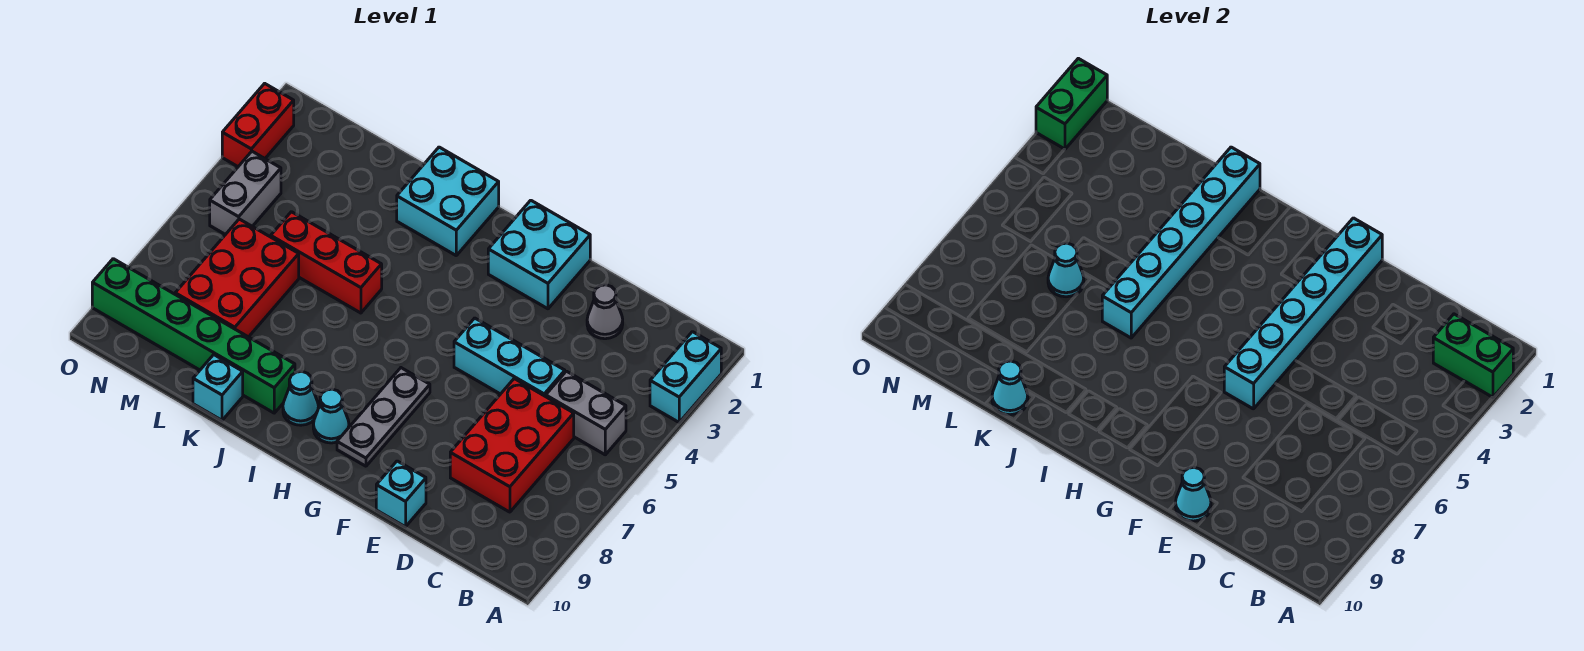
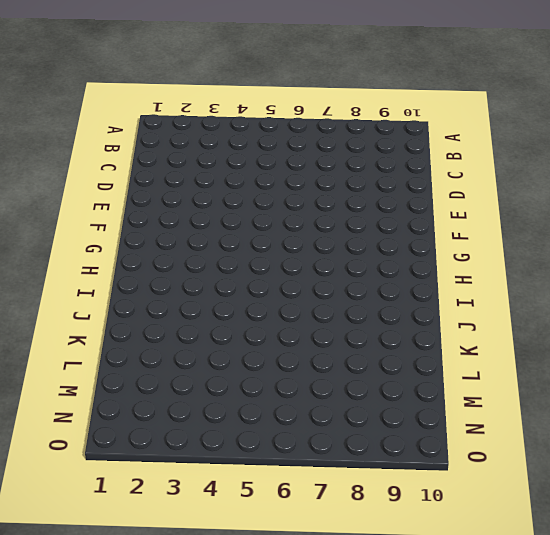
none -> cyan brick A2:A3 level 1
none -> grey brick B5:C5 level 1
none -> red brick C6:D8 level 1

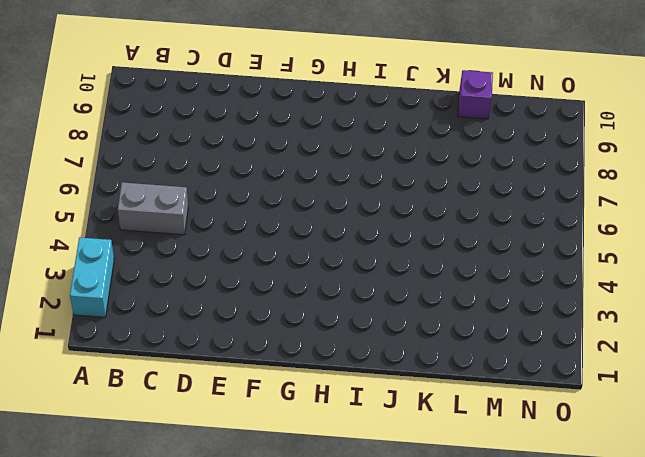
purple brick L10 level 1 -> none
none -> red brick C6:D8 level 1
none -> grey cone D2 level 1
none -> cyan brick D5:F5 level 1

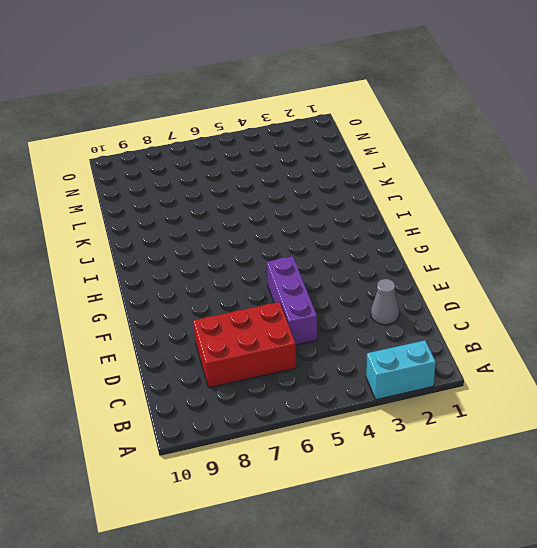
purple brick D5:F5 level 1 -> cyan brick D5:F5 level 1
none -> grey brick B5:C5 level 1
none -> cyan brick E10 level 1
none -> cyan brick F1:G2 level 1

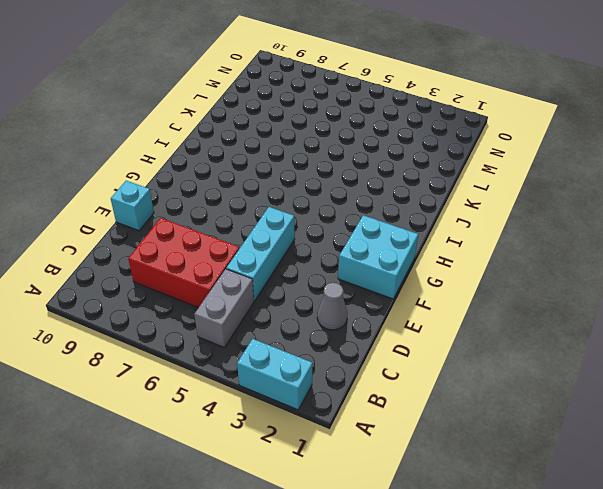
none -> grey plate G7:G9 level 1
none -> cyan cone H9 level 1
none -> cyan brick I1:J2 level 1

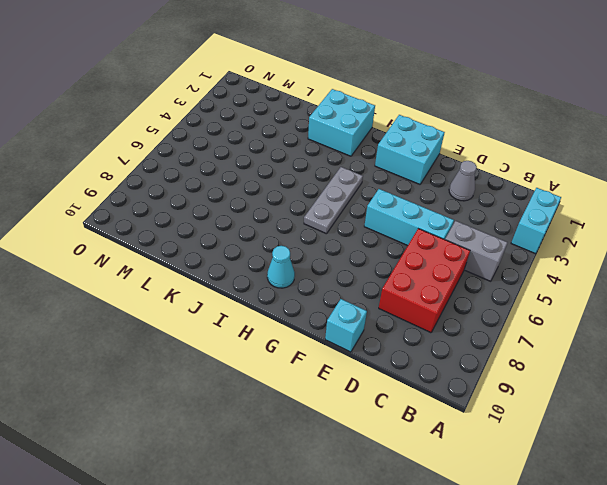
grey plate H4:H6 level 1 -> grey plate G7:G9 level 1
none -> cyan cone I9 level 1
none -> red brick J5:L5 level 1
none -> green brick J9:O9 level 1

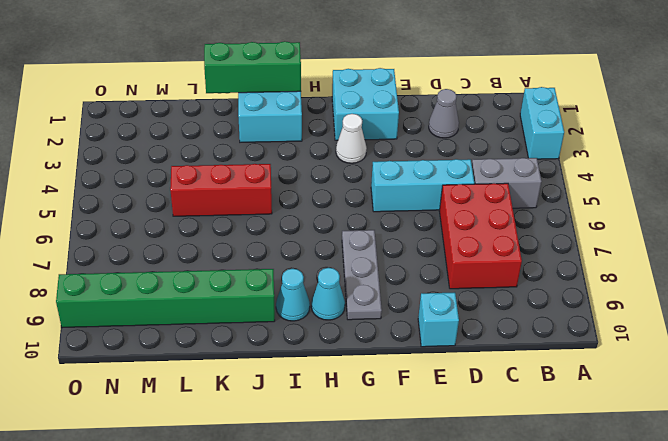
white cone G3 level 1 -> none
green brick I1:K1 level 2 -> cyan brick J1:J6 level 2
none -> cyan brick K10 level 1
none -> red brick L6:M8 level 1
none -> grey brick N4:N5 level 1

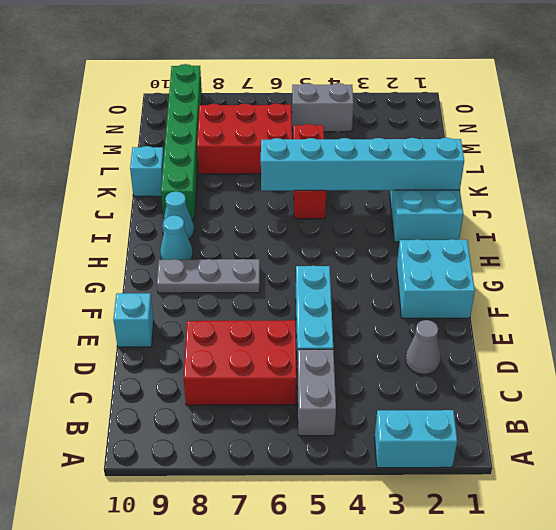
none -> red brick O2:O3 level 1
none -> green brick A2:B2 level 2
none -> cyan cone E10 level 2

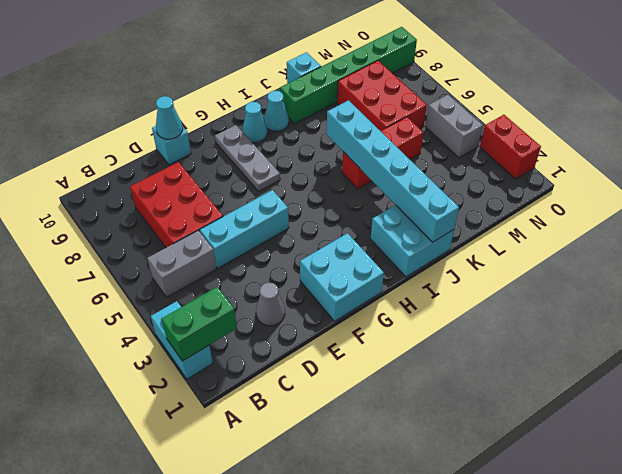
none -> cyan brick F1:F6 level 2
none -> cyan cone K10 level 2
none -> cyan cone L6 level 2

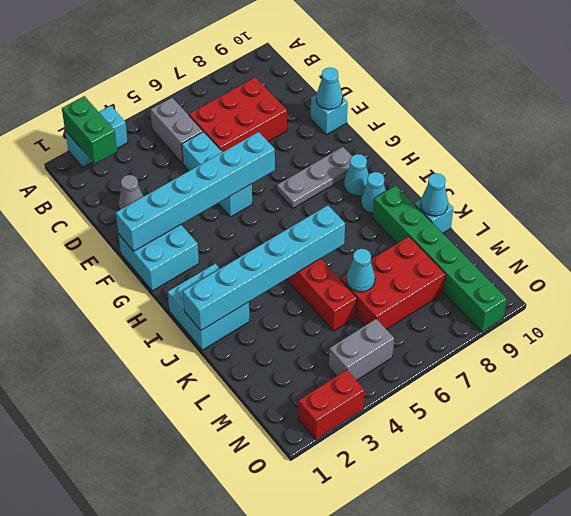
none -> green brick O1:O2 level 2

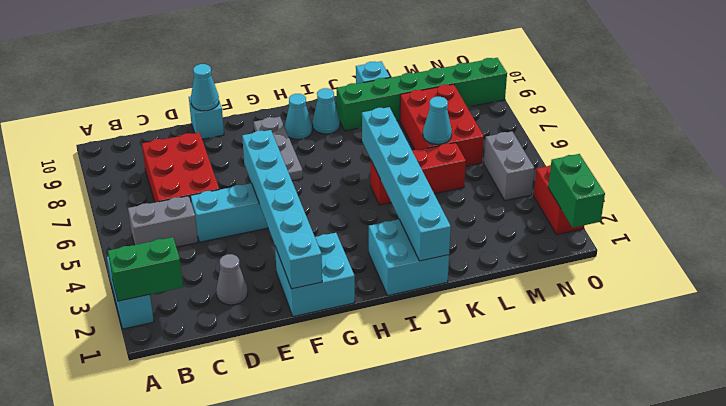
none -> cyan cone K10 level 2

